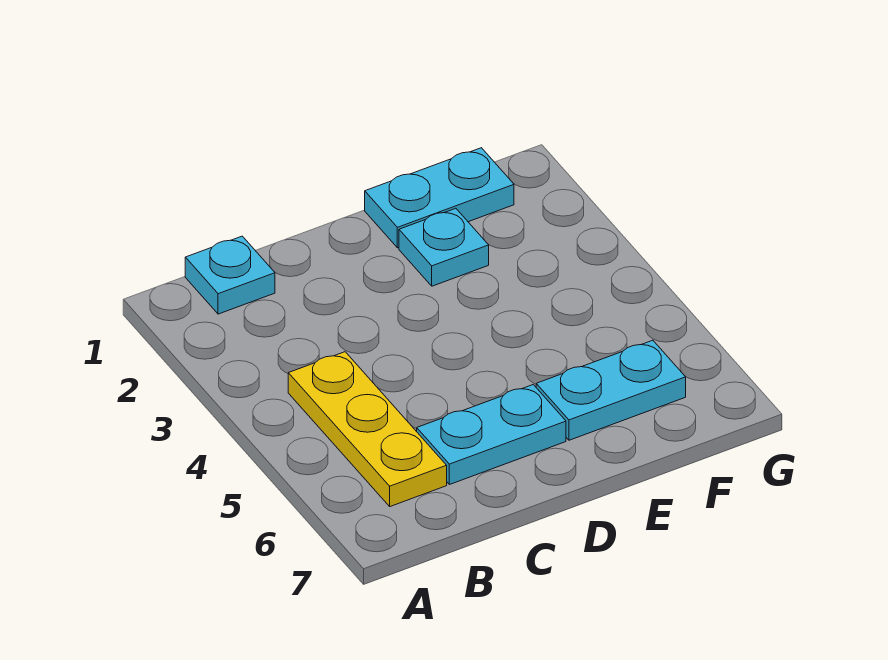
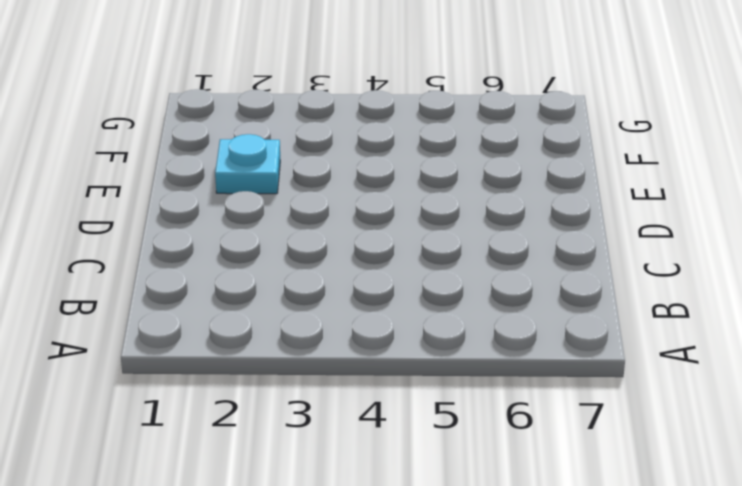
none -> cyan plate B1 level 1
none -> yellow plate B4:B6 level 1

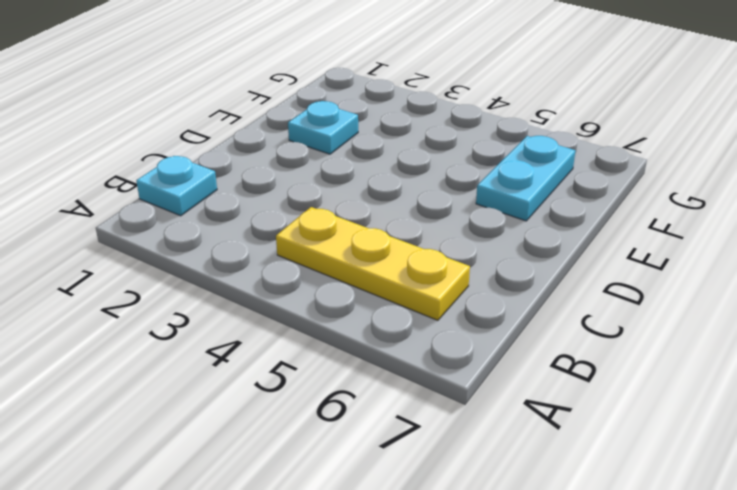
none -> cyan plate C6:D6 level 1
none -> cyan plate E1:F1 level 1

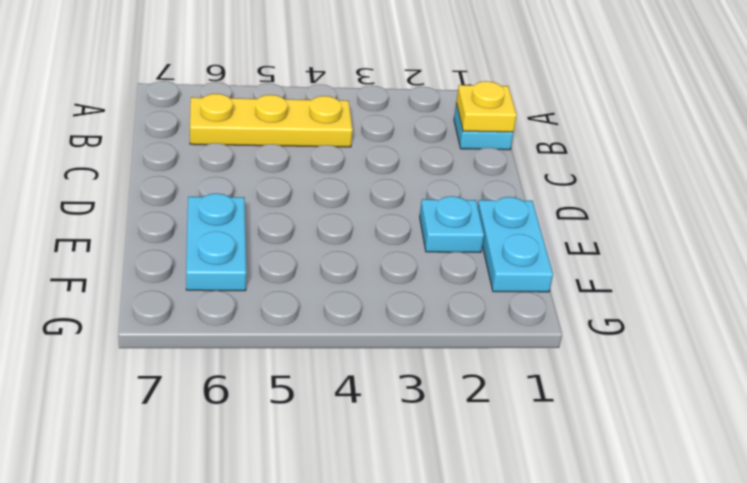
yellow plate B1 level 2 -> none
none -> cyan plate C6:D6 level 1

